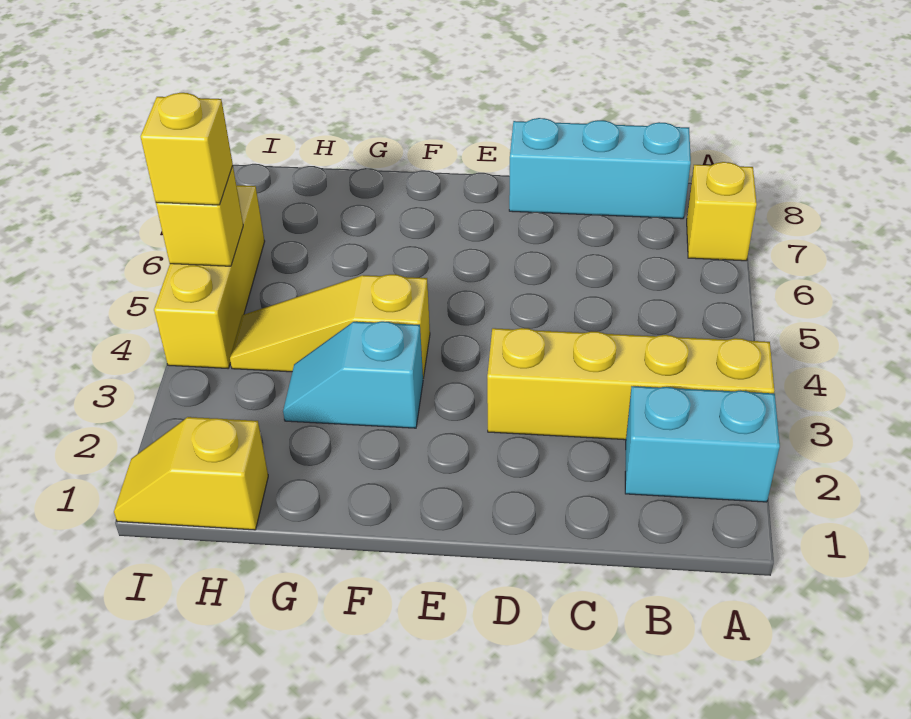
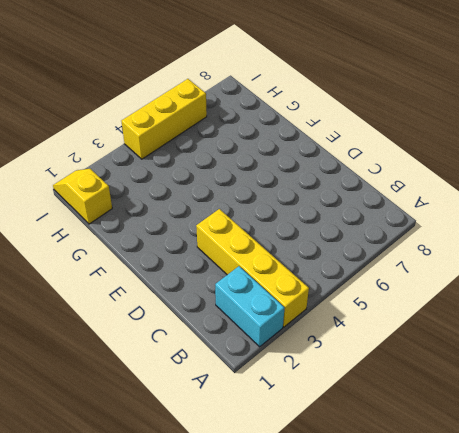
none -> yellow brick A7 level 1
none -> cyan brick B8:D8 level 1

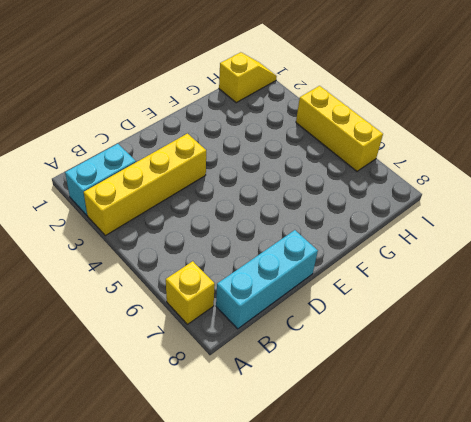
none -> cyan slope F3:G3 level 1 top F
none -> yellow slope F4:H4 level 1 top F

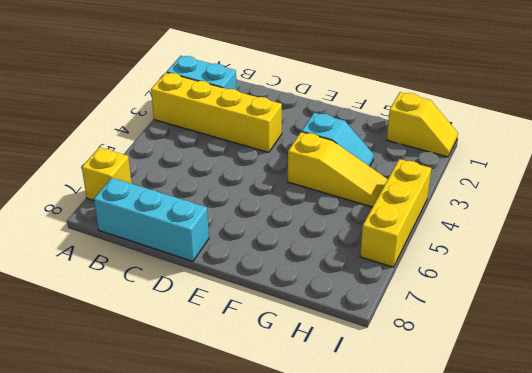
none -> yellow brick I5 level 2
none -> yellow brick I5 level 3

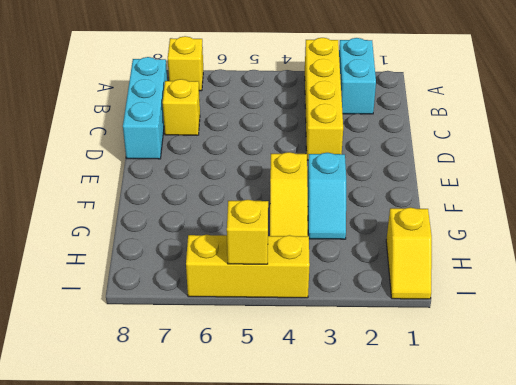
yellow brick C7 level 1 -> yellow brick I5 level 3

